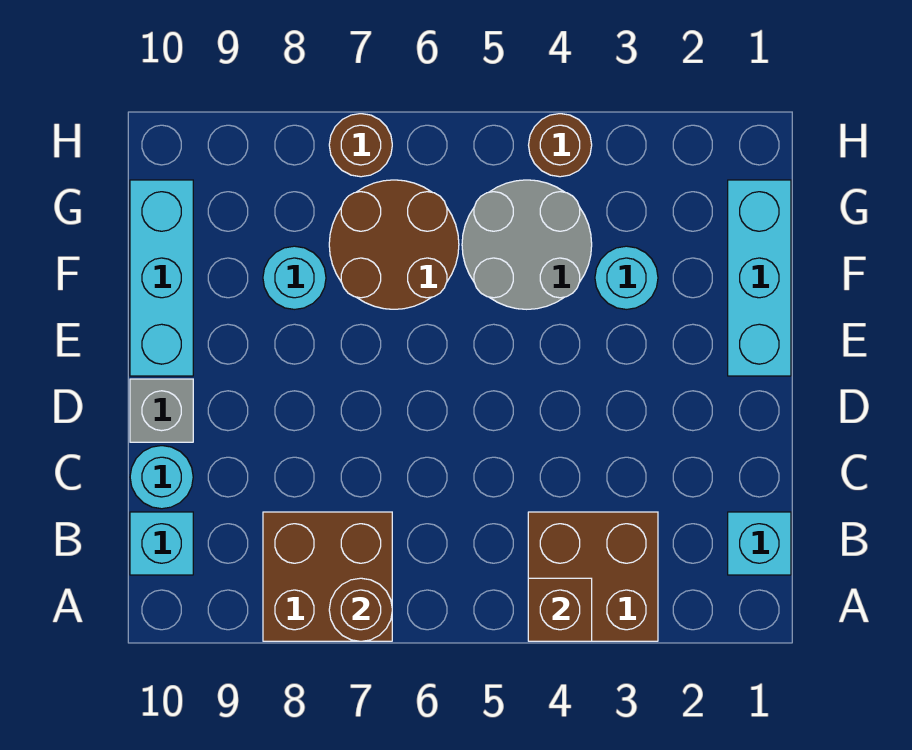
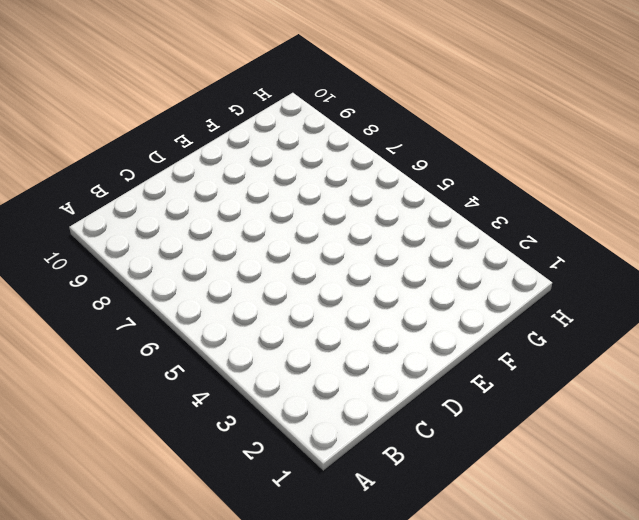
none -> brown brick A3:B4 level 1
none -> brown brick A7:B8 level 1
none -> cyan brick B1 level 1

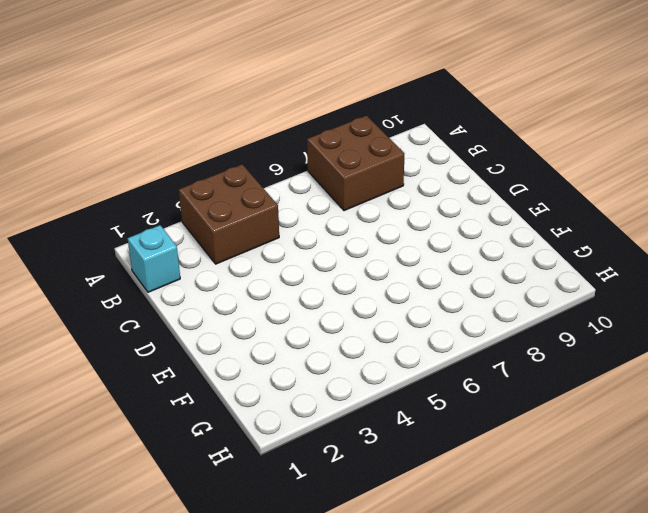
none -> cyan brick B10 level 1
none -> cyan round brick C10 level 1
none -> grey brick D10 level 1

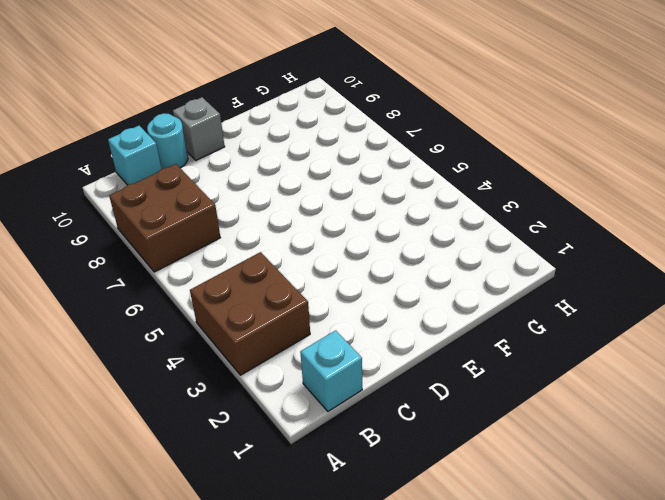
none -> cyan brick E1:G1 level 1
none -> cyan brick E10:G10 level 1
none -> cyan round brick F3 level 1

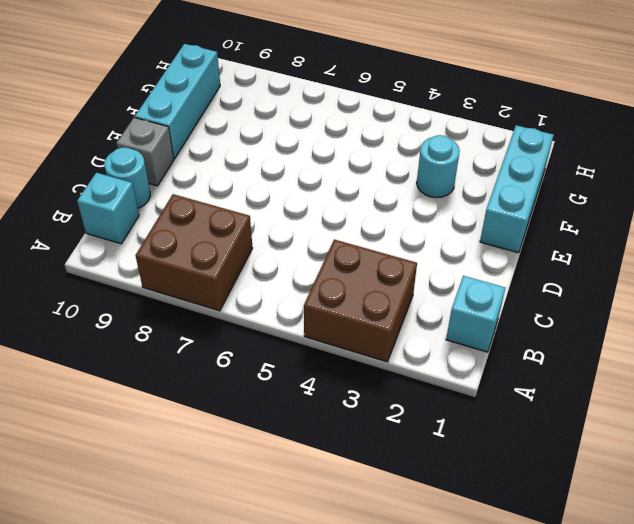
none -> grey round brick F4:G5 level 1
none -> brown round brick F6:G7 level 1
none -> cyan round brick F8 level 1

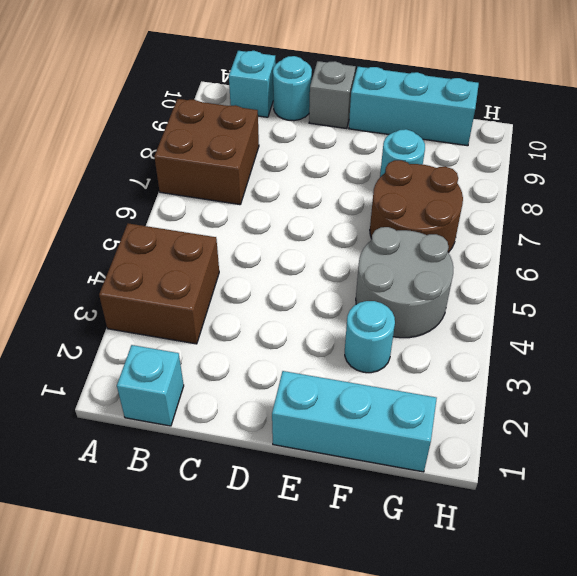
none -> brown round brick H4 level 1
none -> brown round brick H7 level 1
none -> brown brick A4 level 2

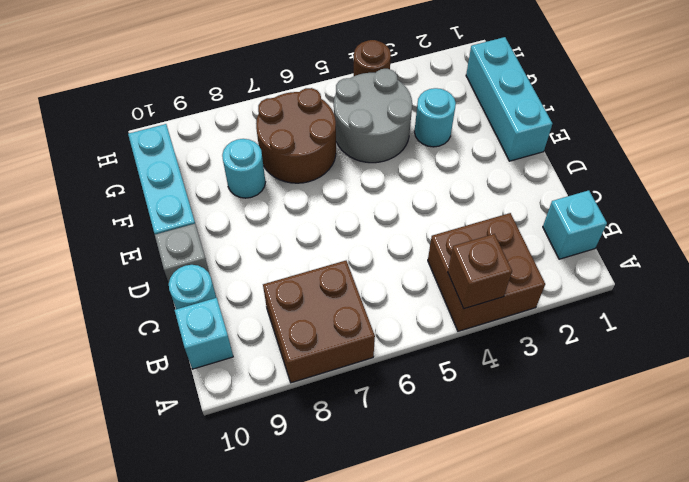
none -> brown round brick H7 level 1
none -> brown round brick A7 level 2

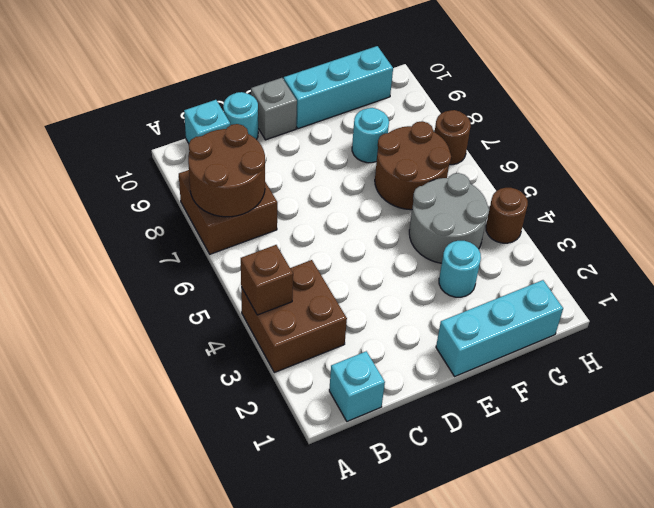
brown round brick A7:B8 level 2 -> brown round brick A7 level 2

